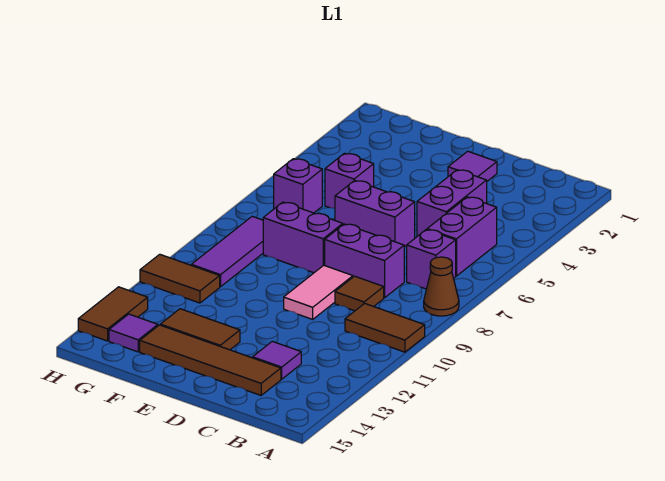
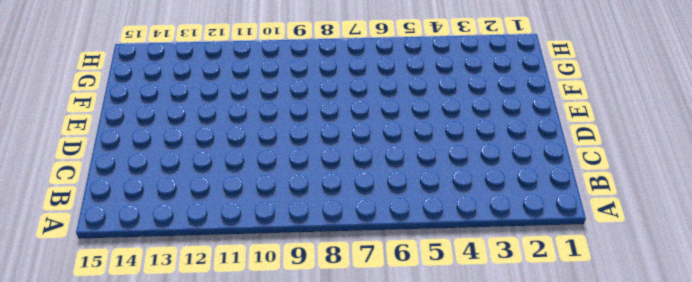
none -> brown cone A8 level 1
none -> brown tile A10:B10 level 1
none -> purple brick B5:B6 level 1

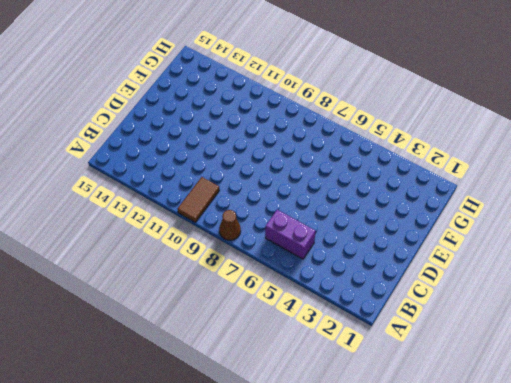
none -> purple brick B7 level 1
none -> purple brick C4:C5 level 1
none -> purple brick C8:D8 level 1

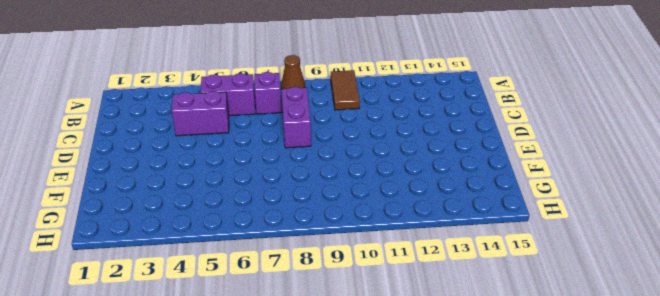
none -> brown tile C9 level 1
none -> purple tile C13 level 1
none -> brown tile C14:F14 level 1

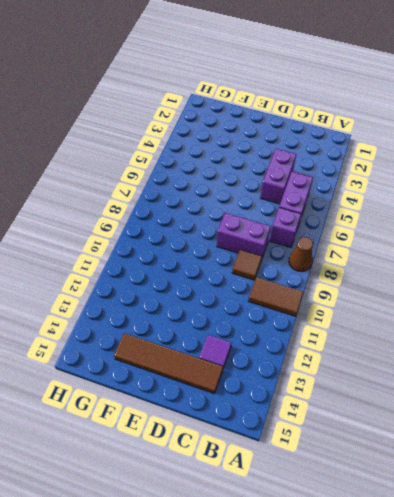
none -> purple tile D2 level 1
none -> purple brick D6:E6 level 1
none -> pink tile D9:D10 level 1

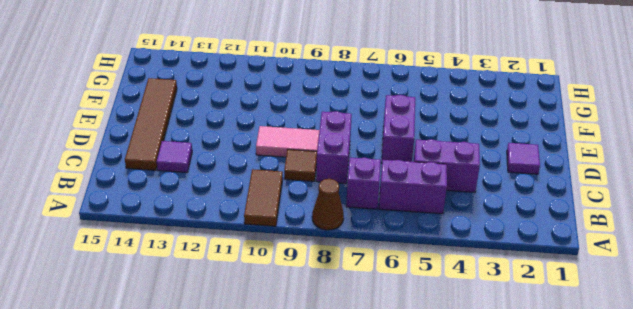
none -> purple brick E8:F8 level 1
none -> brown tile E13:F13 level 1
none -> purple brick F5 level 1

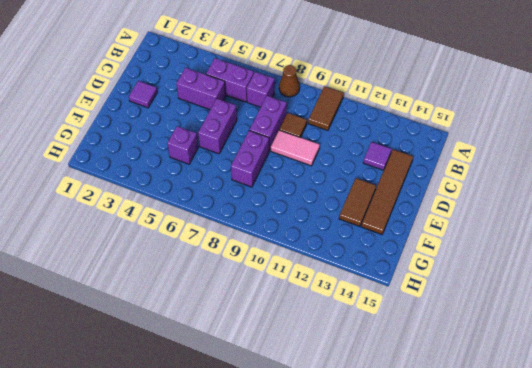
none -> purple brick G6 level 1
none -> purple tile G8:G10 level 1
none -> brown tile G11:H11 level 1

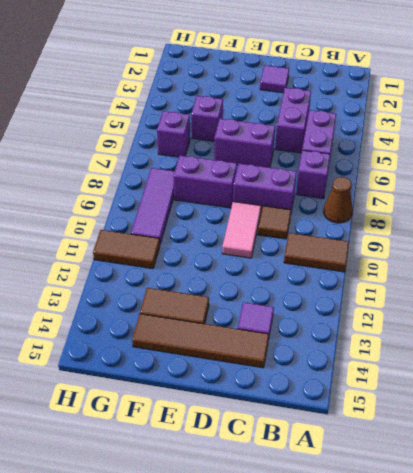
none -> purple tile G14 level 1
none -> brown tile H13:H14 level 1

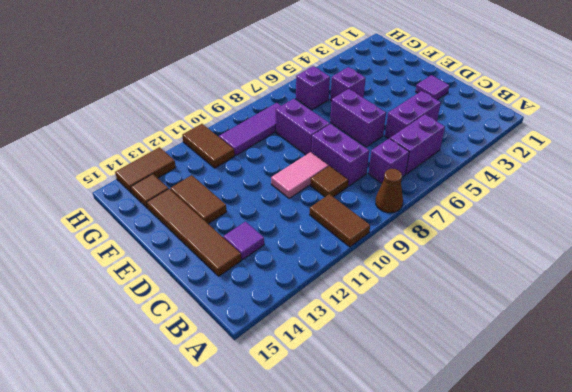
brown tile G14 level 1 -> purple tile G14 level 1

